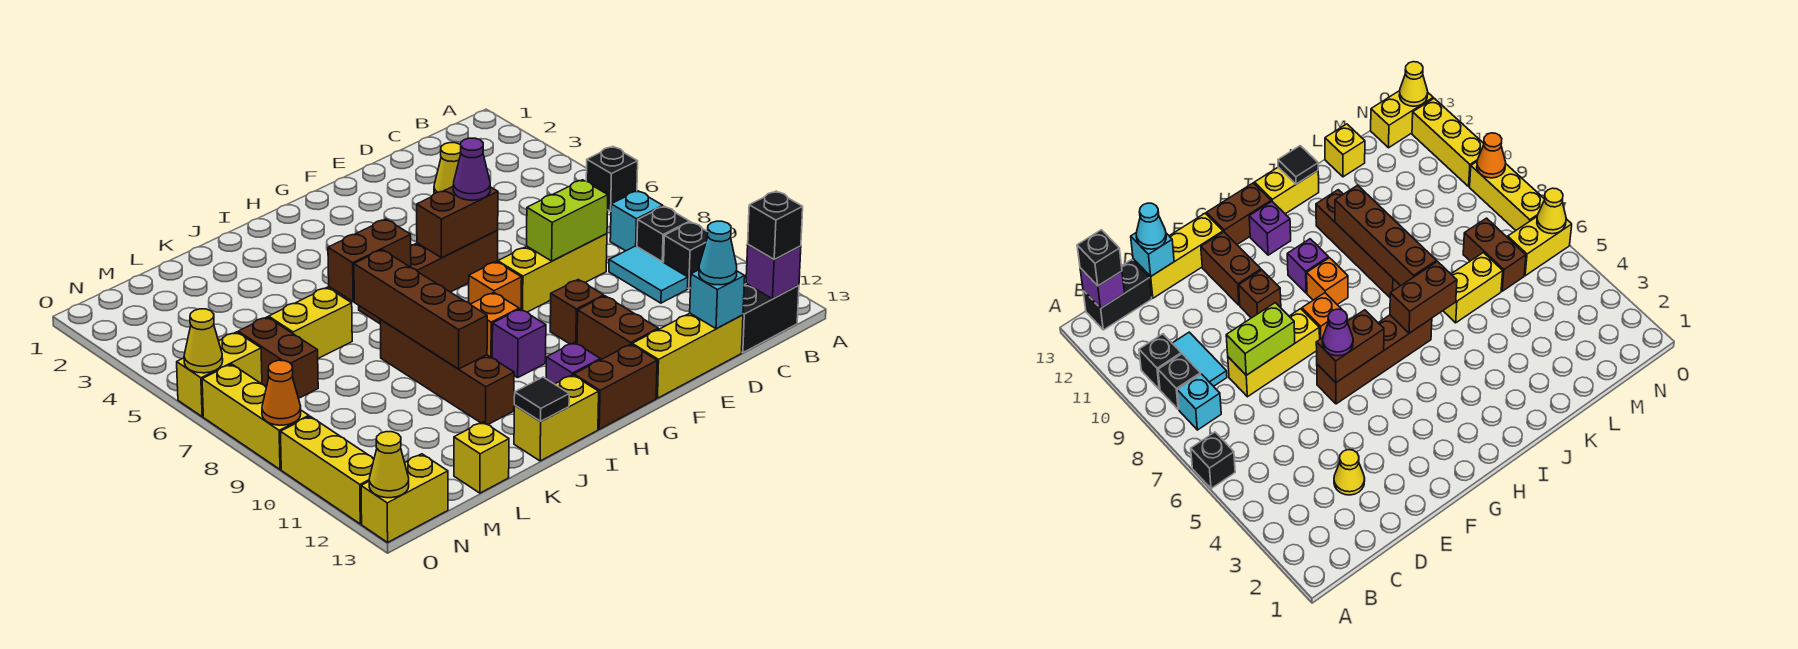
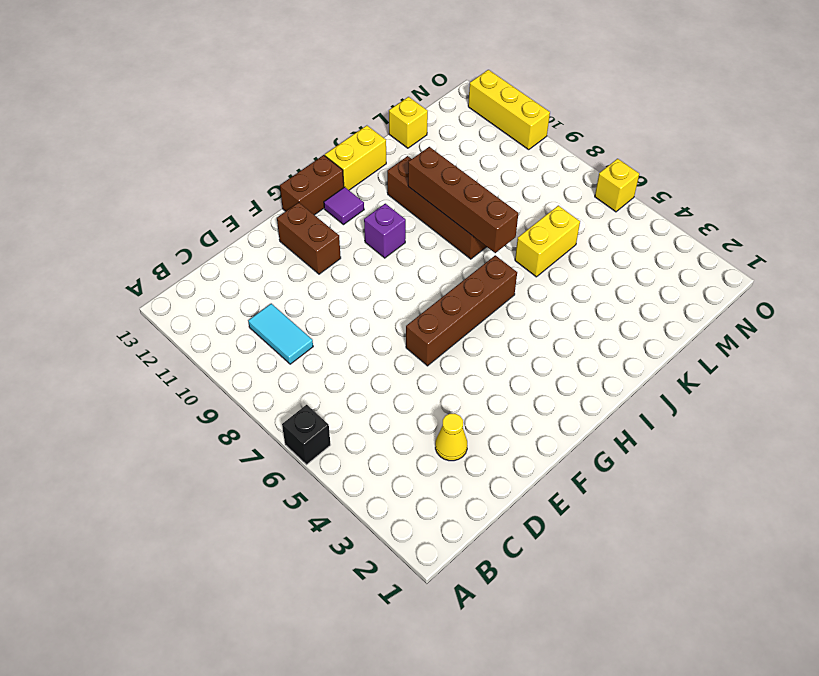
purple tile H12 level 1 -> purple brick H12 level 1
yellow brick O6 level 1 -> yellow brick N6:O6 level 1
none -> cyan brick B8 level 1
none -> black brick B9 level 1
none -> black brick B10 level 1
none -> black brick B13:C13 level 1

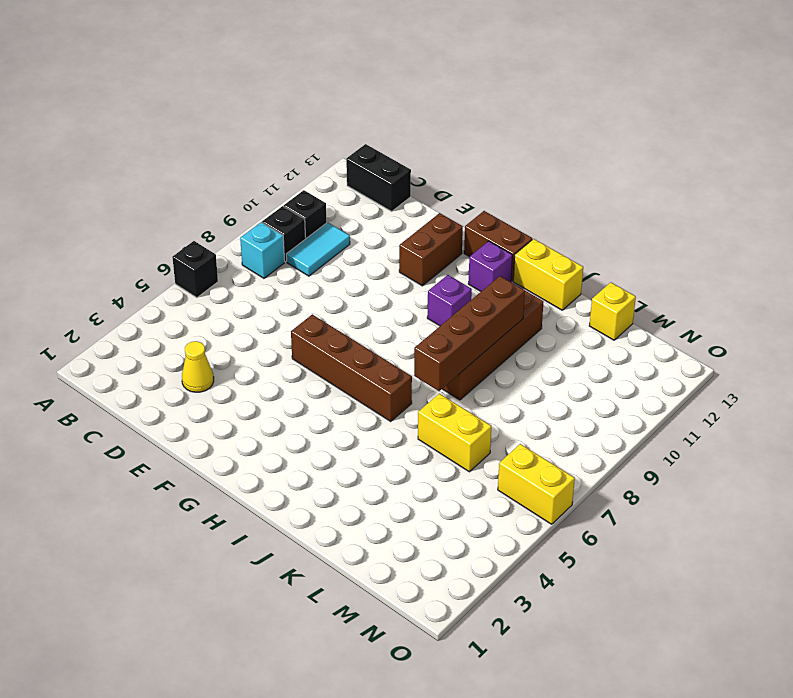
none -> yellow brick D8:F8 level 1
none -> yellow brick D13:F13 level 1
none -> brown brick F10 level 1
none -> orange brick G8 level 1

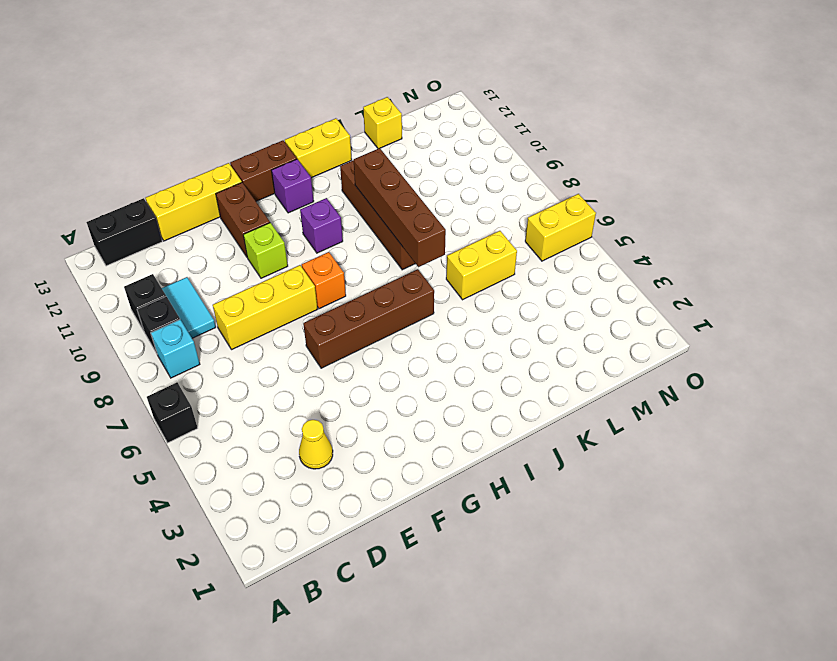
lime brick F10 level 1 -> brown brick F10 level 1
none -> orange brick H9 level 1
none -> brown brick M6:M7 level 1
none -> yellow brick N13:O13 level 1
none -> yellow brick O7:O9 level 1

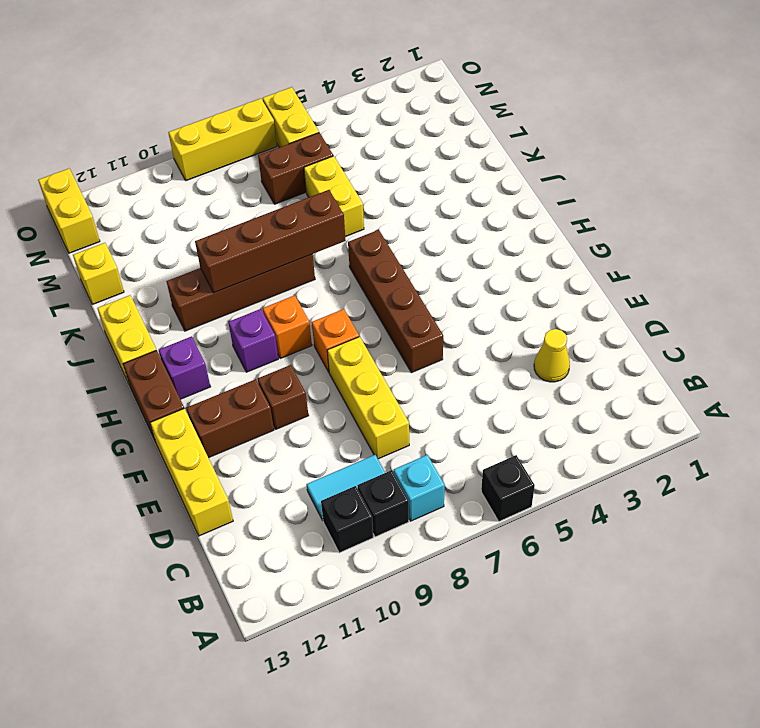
none -> black brick B13:C13 level 1
none -> yellow brick O10:O12 level 1
none -> purple brick B13 level 2
none -> lime brick D8:E8 level 2

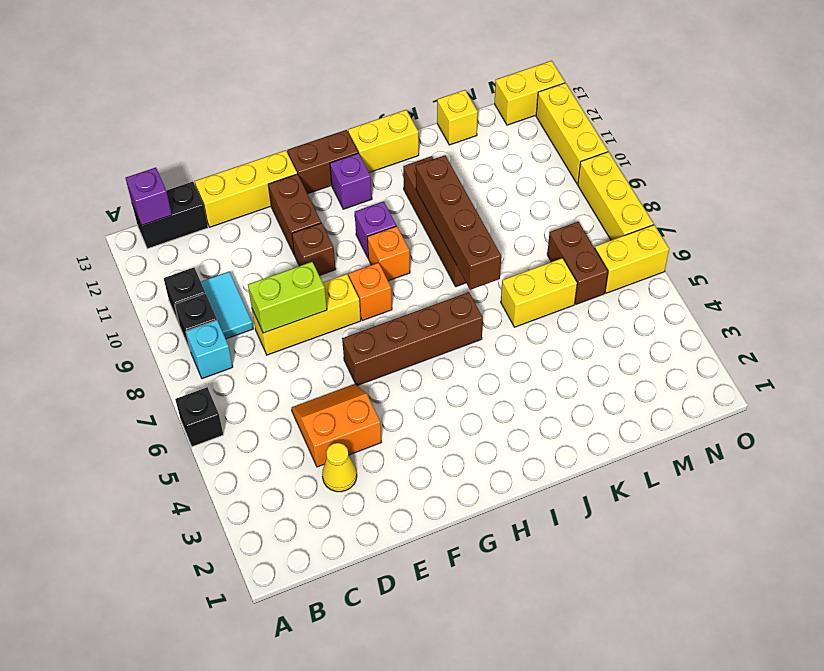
orange slope D4:E5 level 1 top 4 -> none
none -> cyan brick D13 level 2
none -> brown brick F6:G6 level 2
none -> brown brick I6:J6 level 2
none -> black tile J13 level 2

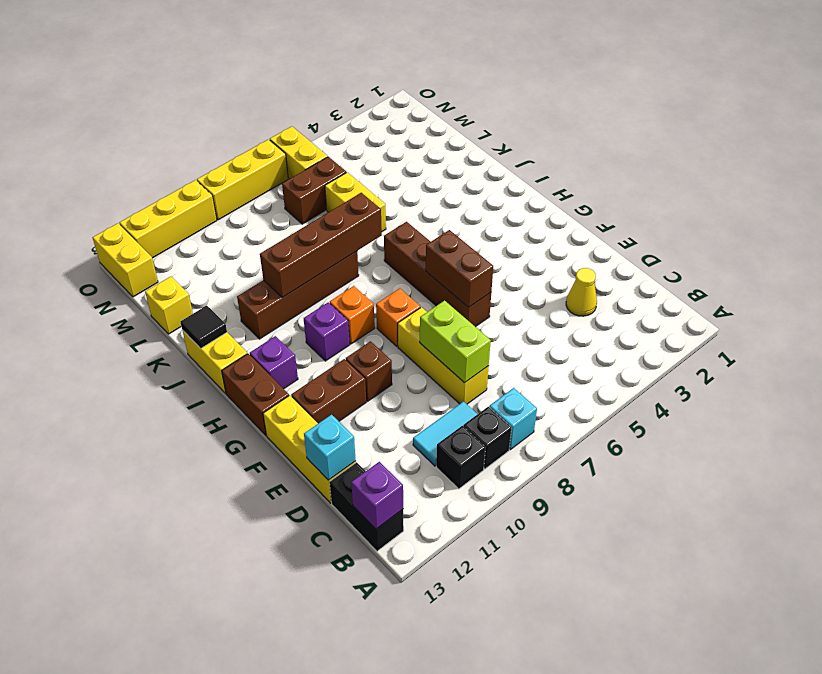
none -> black brick A6 level 1
none -> brown brick I6:J6 level 2
none -> yellow cone O6 level 2
none -> orange cone O9 level 2

